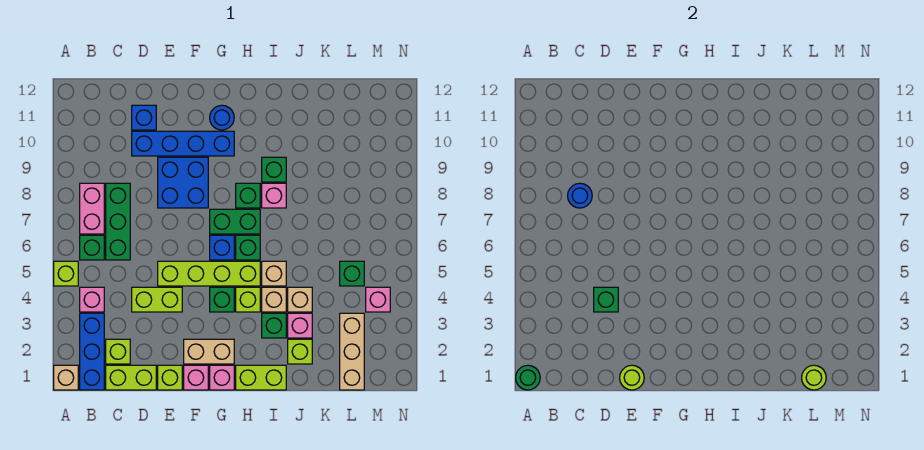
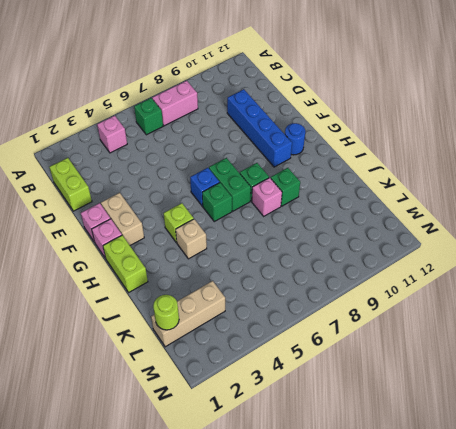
none -> tan brick A1 level 1
none -> lime brick A5 level 1
none -> blue brick B1:B3 level 1
none -> lime brick C2 level 1

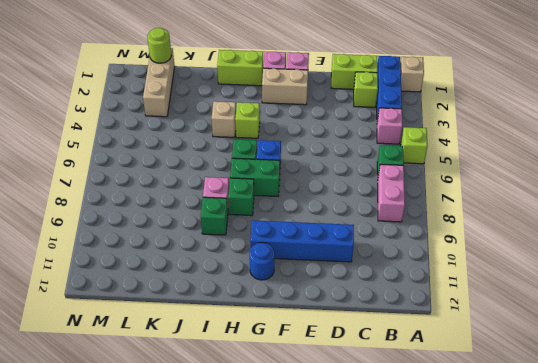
none -> green brick C6:C8 level 1
none -> lime brick D4:E4 level 1
none -> blue brick D11 level 1
none -> lime brick E1 level 1

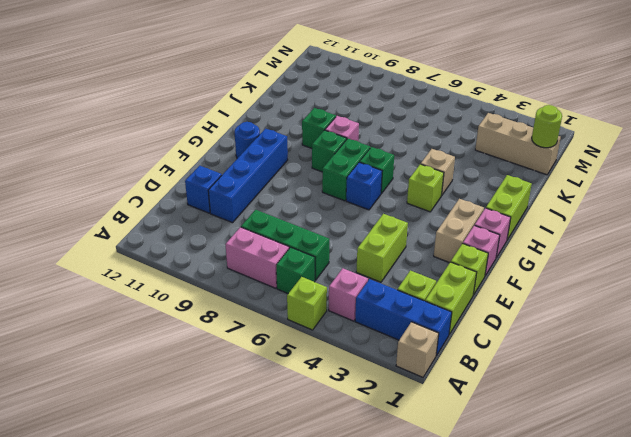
none -> lime brick E5:H5 level 1
none -> blue brick E8:F9 level 1
none -> green brick G4 level 1
none -> green brick I3 level 1

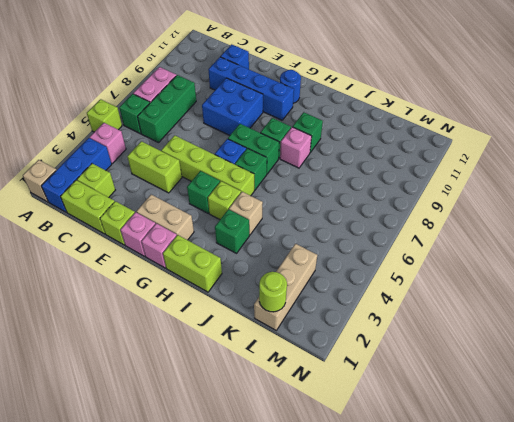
none -> tan brick I5 level 1
none -> lime brick J2 level 1
none -> pink brick J3 level 1
none -> tan brick J4 level 1

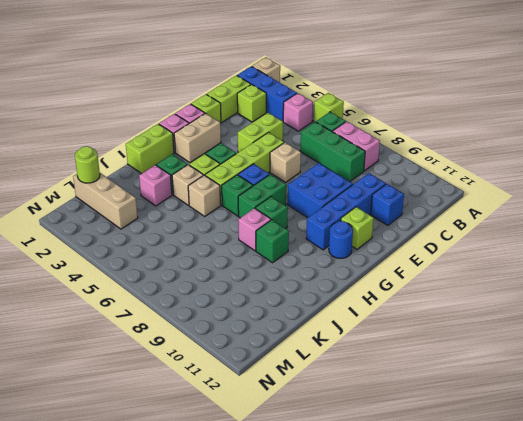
tan brick E6 level 1 -> tan brick J4 level 1
lime brick F11 level 1 -> lime brick J2 level 1
none -> green brick L5 level 1
none -> pink brick M4 level 1
none -> green round brick A1 level 2
none -> blue round brick C8 level 2

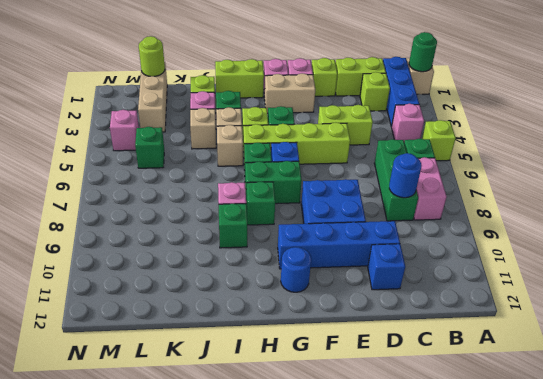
none -> green brick D4 level 2
none -> lime round brick E1 level 2

